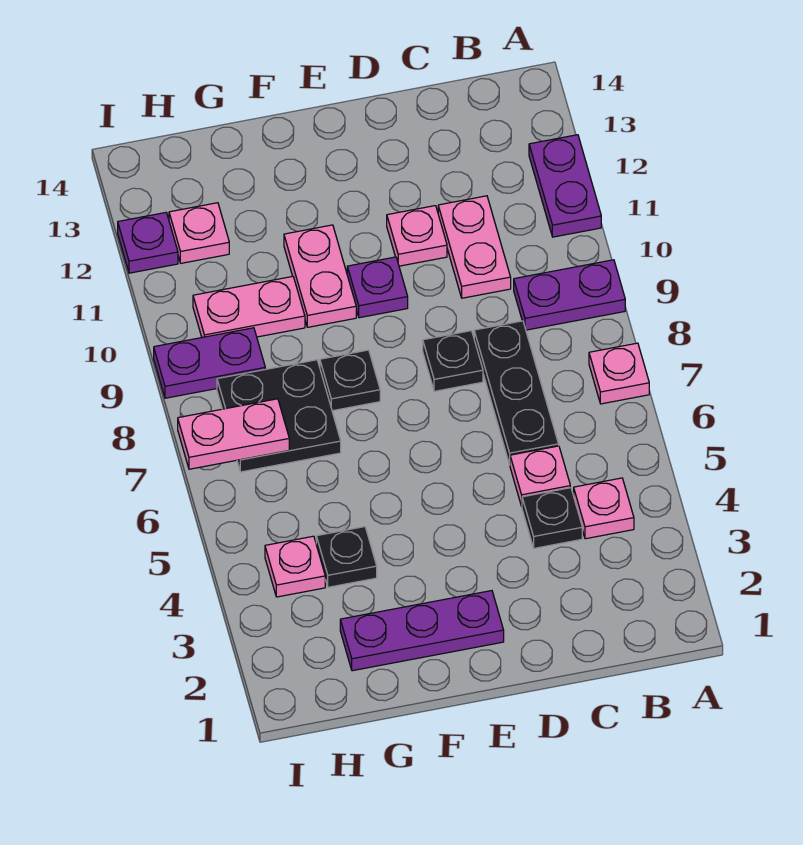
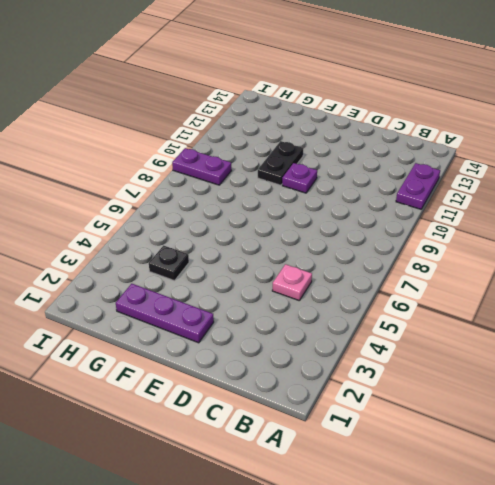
black plate F10:F11 level 1 -> pink plate F10:F11 level 1
none -> pink plate A7 level 1
none -> purple plate A9:B9 level 1
none -> pink plate B4 level 1

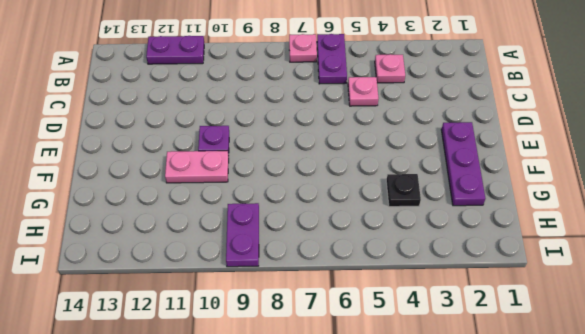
purple plate A6:B6 level 1 -> purple plate A9:B9 level 1
none -> black plate C4 level 1
none -> black plate C6:C8 level 1
none -> pink plate C10:C11 level 1

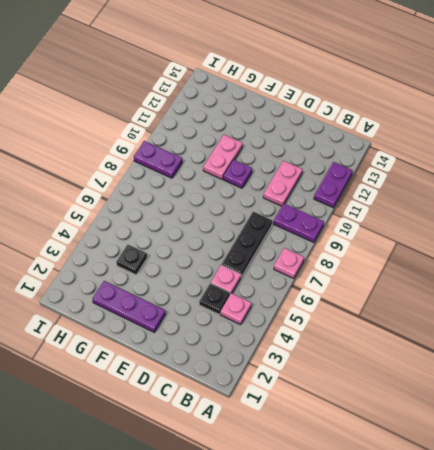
none -> black plate D8 level 1
none -> pink plate D11 level 1
none -> black plate F8 level 1

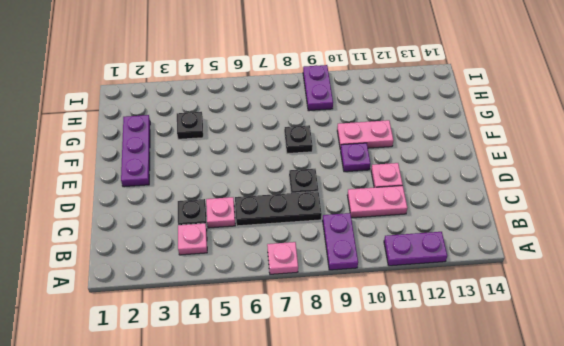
none -> black plate G7:H8 level 1
none -> pink plate G10:H10 level 1
none -> pink plate H4 level 1

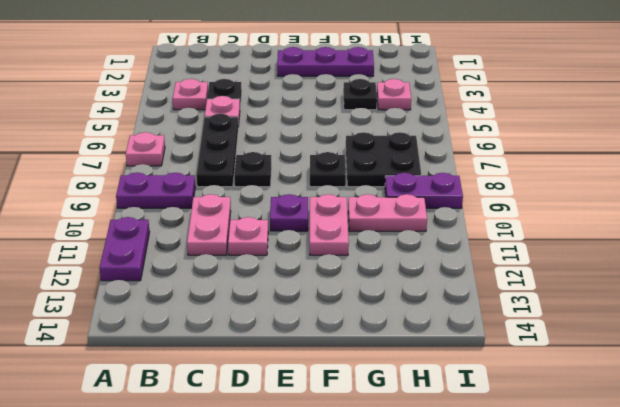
none -> pink plate H12 level 1
none -> purple plate I12 level 1
none -> pink plate H7:I7 level 2

